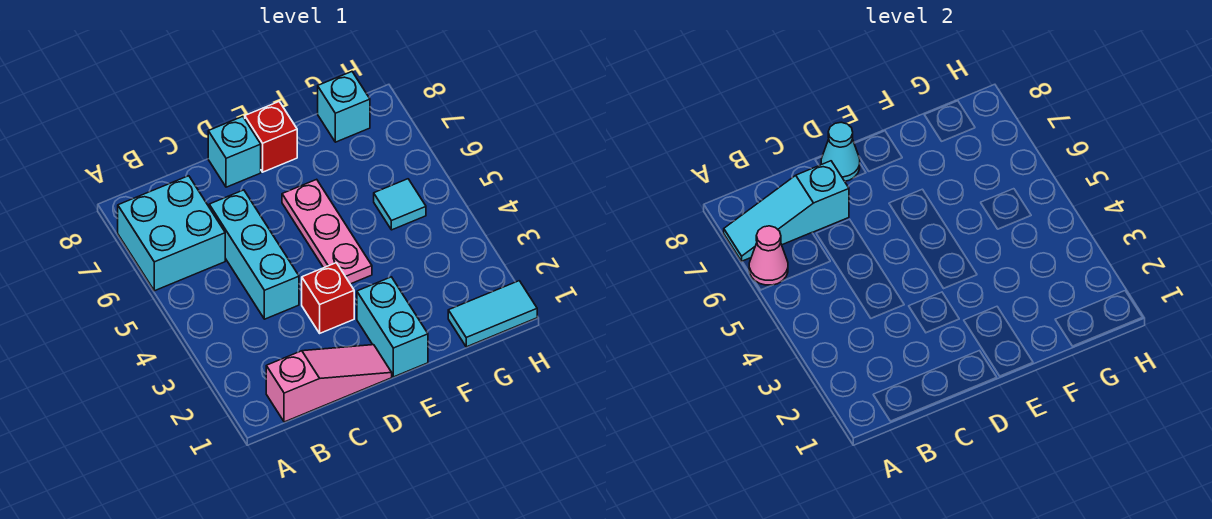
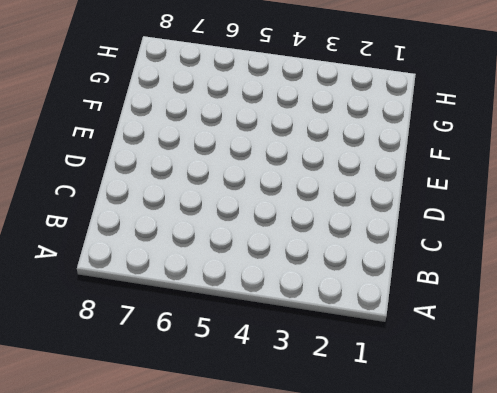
none -> cyan brick A6:B7 level 1
none -> pink slope B1:D1 level 1 top B
none -> cyan brick C4:C6 level 1

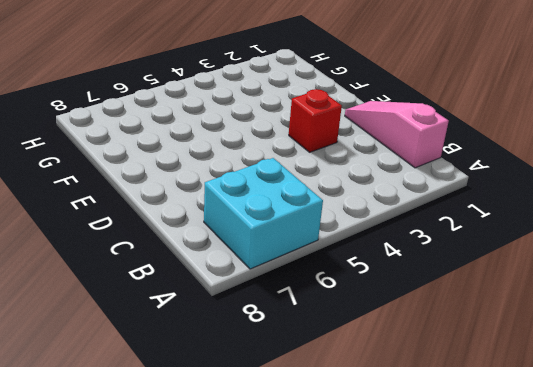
none -> cyan brick C4:C6 level 1
none -> cyan brick D8 level 1
none -> cyan brick E1:E2 level 1

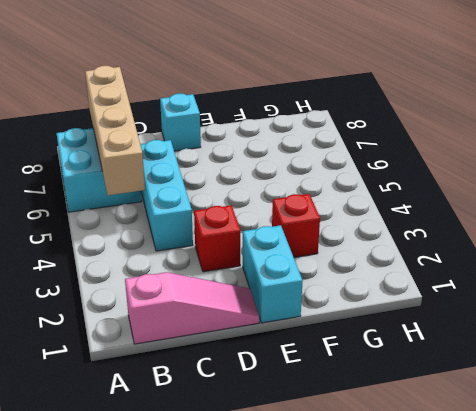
tan brick B5:B8 level 2 -> cyan slope A7:C7 level 2 top C
red brick F3 level 1 -> red brick E8 level 1
none -> pink plate E4:E6 level 1
none -> cyan tile G1:H1 level 1
none -> cyan tile G5 level 1

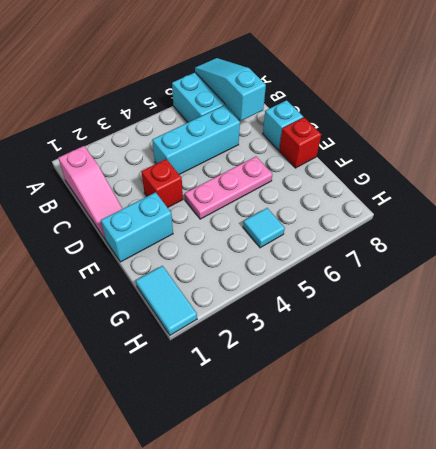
none -> cyan brick G8 level 1
none -> pink cone A6 level 2
none -> cyan cone D8 level 2

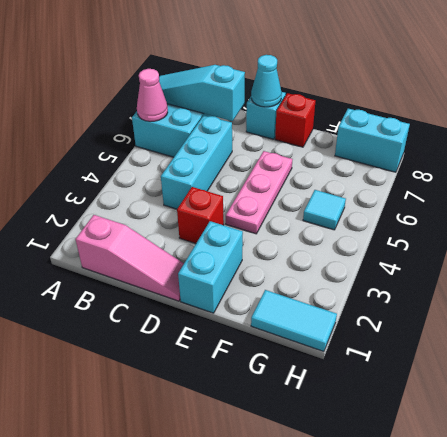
cyan brick G8:H8 level 1 -> cyan brick G8 level 1

